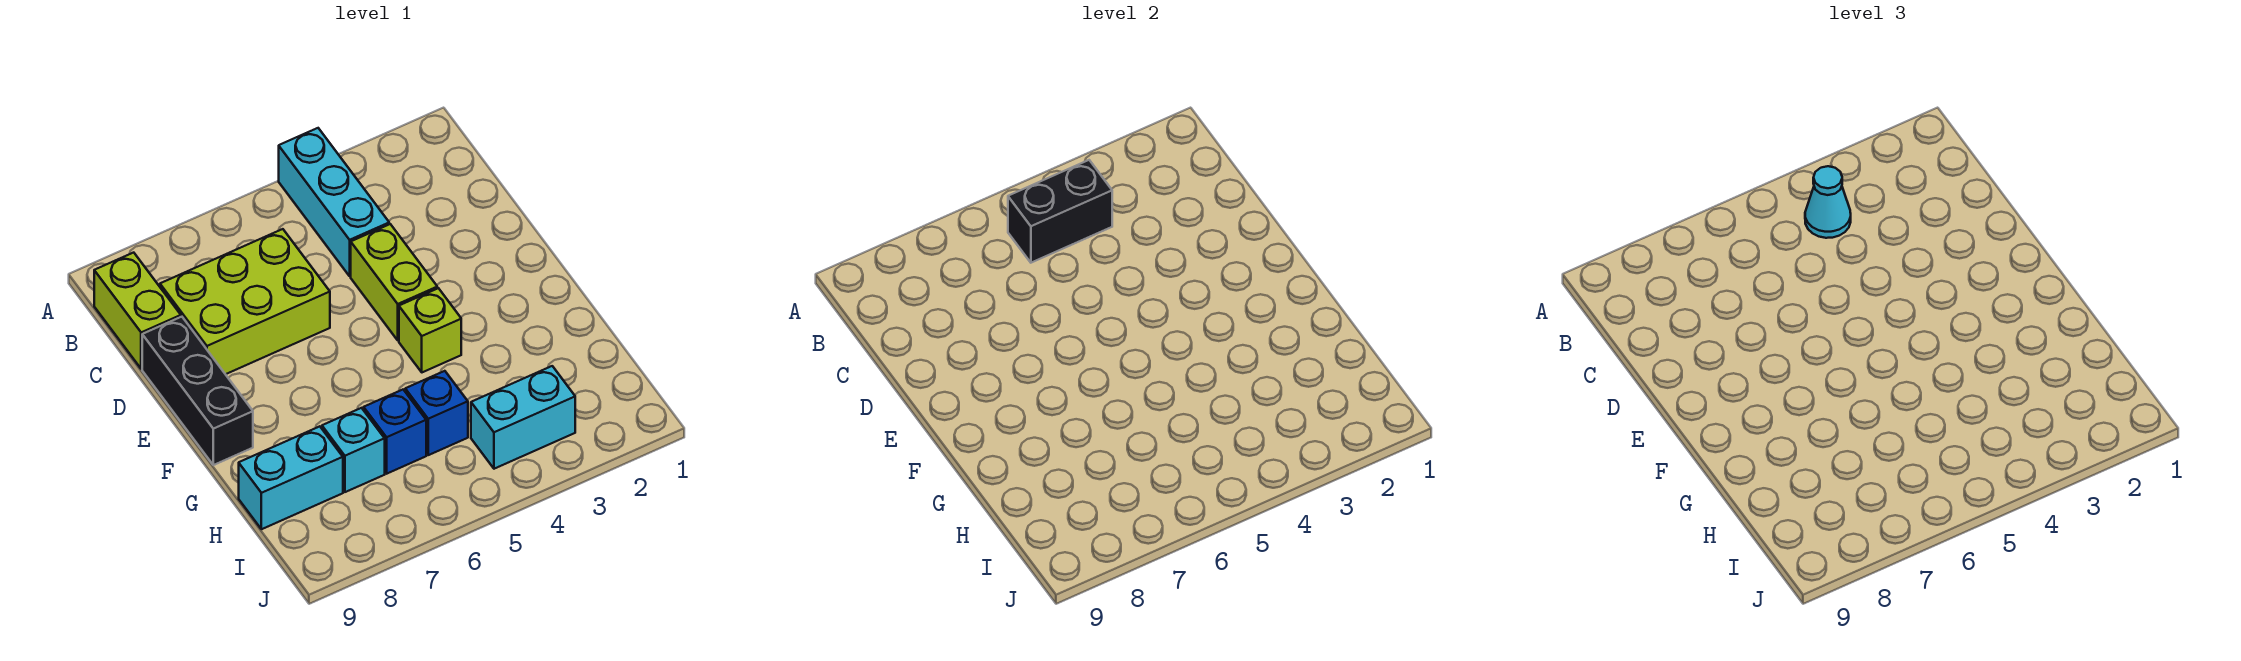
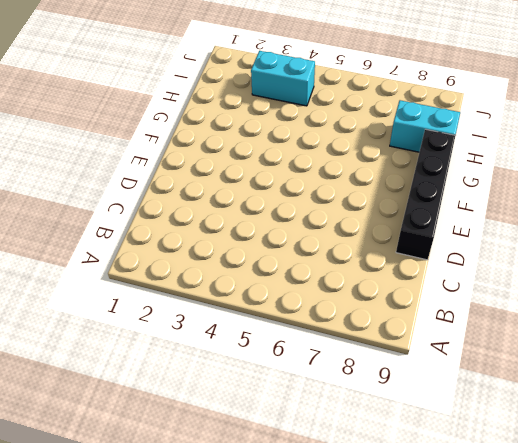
black brick D9:G9 level 1 -> black brick D9:F9 level 1
none -> cyan brick A4:C4 level 1
none -> lime brick B9:C9 level 1
none -> lime brick C6:D8 level 1

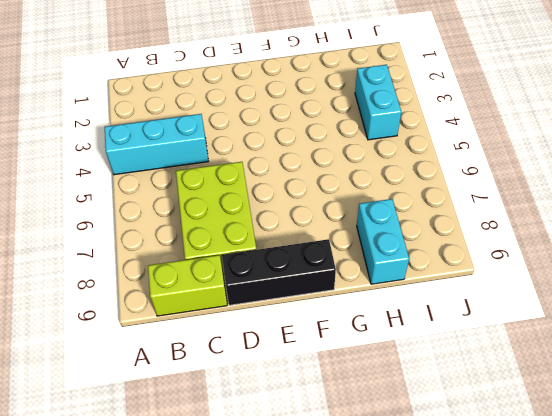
none -> lime brick D4:E4 level 1
none -> lime brick F4 level 1
none -> blue brick H5 level 1

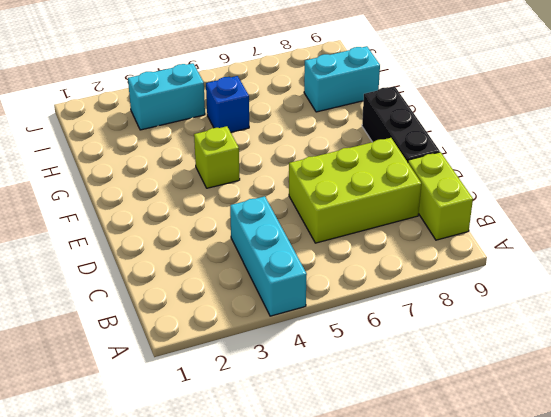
none -> lime brick D4:E4 level 1
none -> blue brick H6 level 1
none -> cyan brick H7 level 1

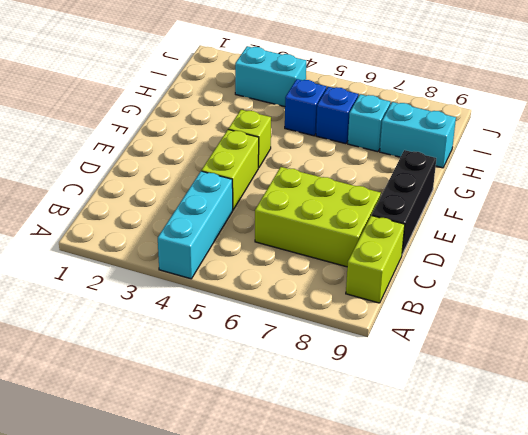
none -> black brick B4:B5 level 2
none -> cyan cone B4 level 3

